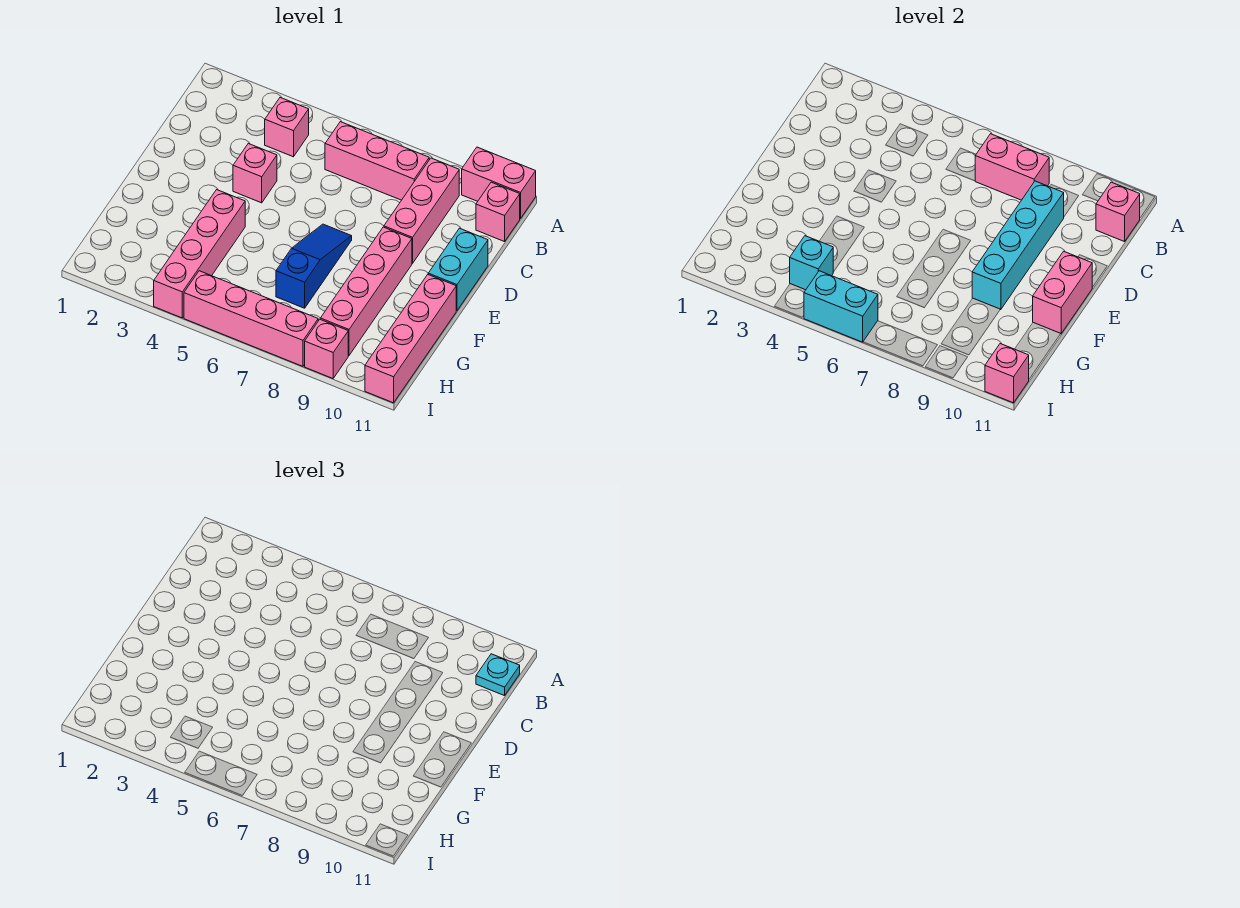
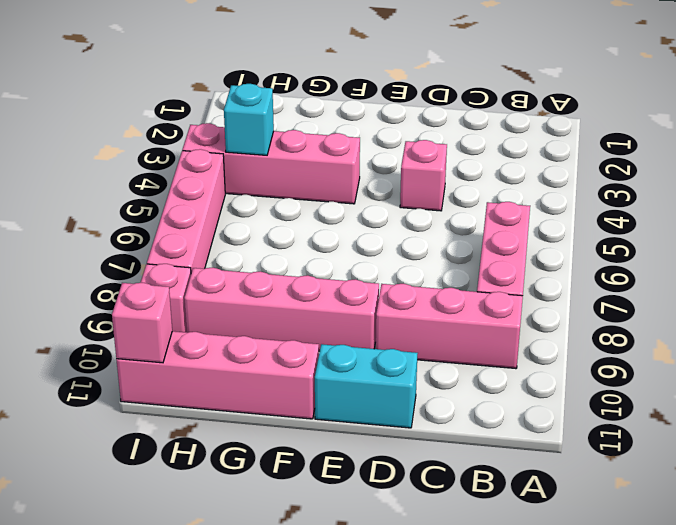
none -> pink brick A10:A11 level 1
none -> pink brick B4 level 1
none -> pink brick B11 level 1

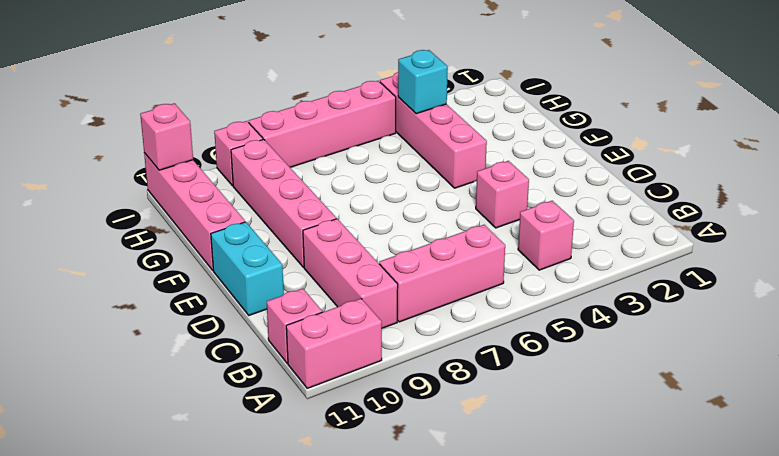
none -> blue slope E7:G7 level 1 top G
none -> pink brick B7:B8 level 2
none -> pink brick B11 level 2

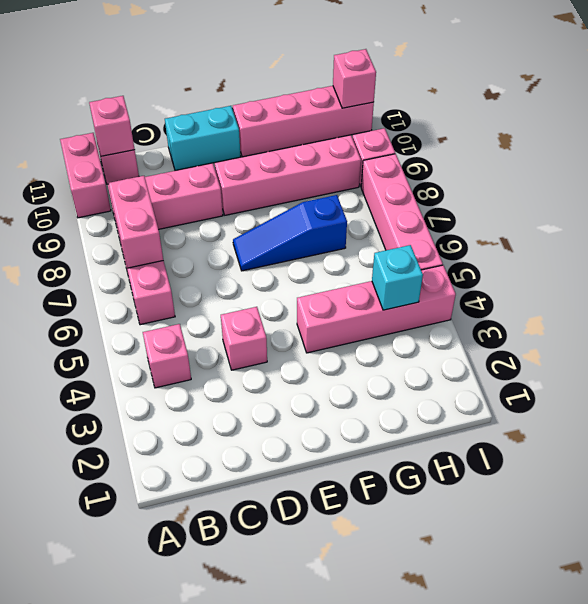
none -> cyan brick C9:F9 level 2
none -> pink brick E11:F11 level 2
none -> cyan brick I5:I6 level 2

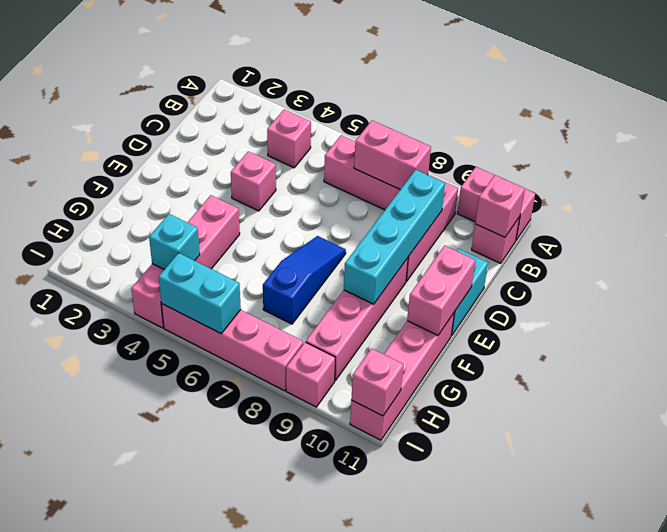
none -> cyan plate B11 level 3

